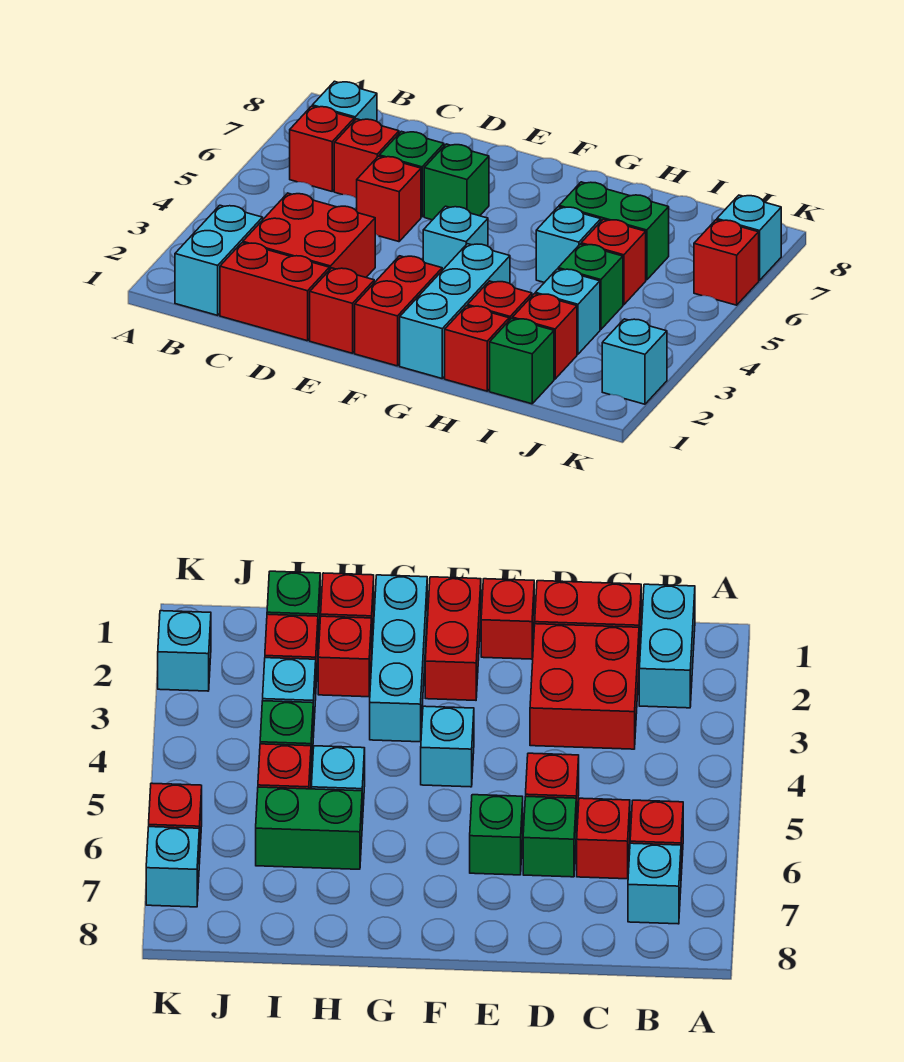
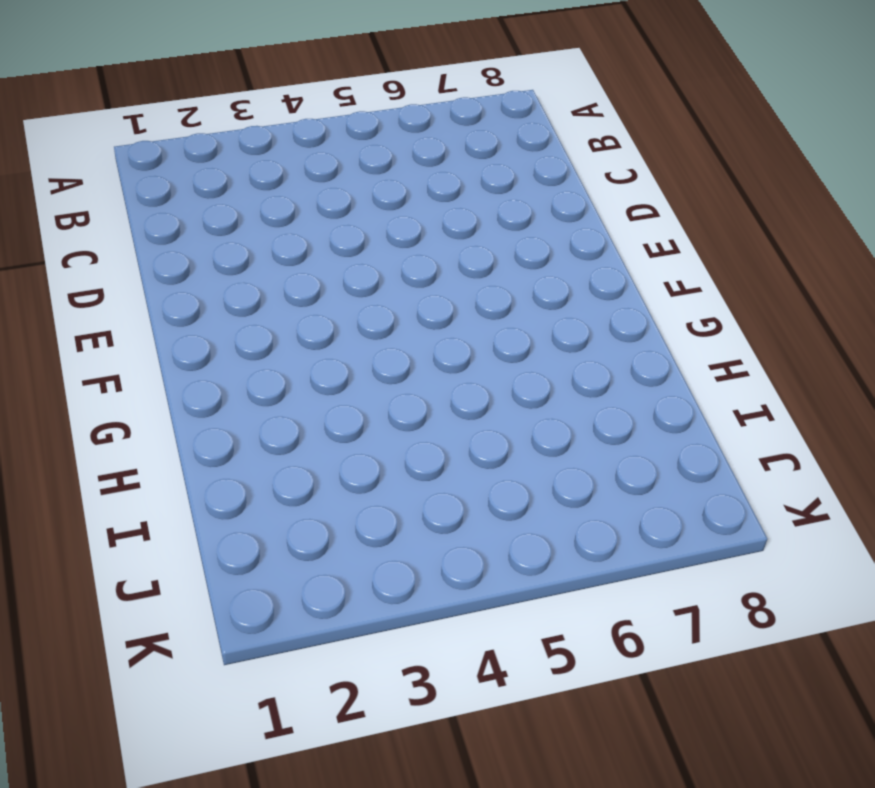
none -> cyan brick B1:B2 level 1
none -> red brick B6 level 1
none -> cyan brick B7 level 1

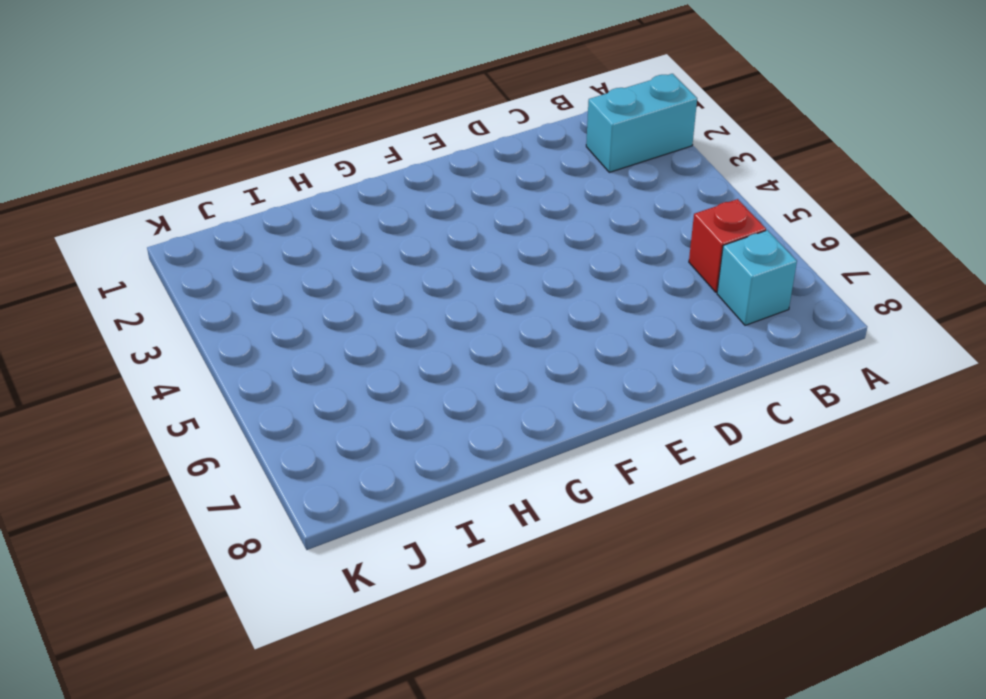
cyan brick A2:B2 level 1 -> cyan brick B1:B2 level 1
none -> red brick C1:D1 level 1
none -> red brick C2:D3 level 1
none -> red brick C6 level 1

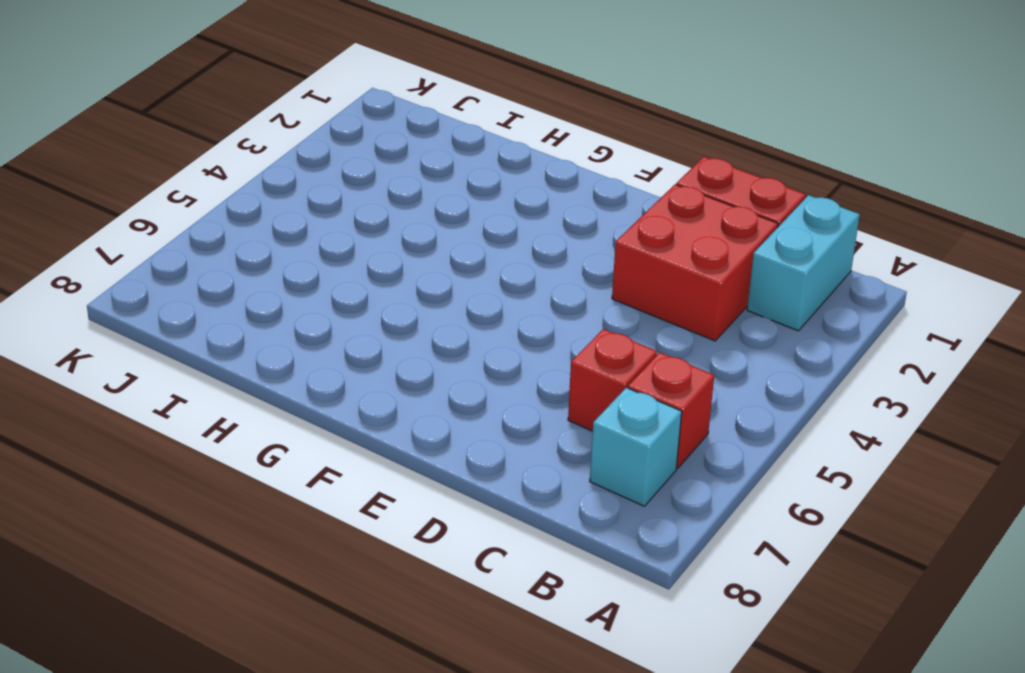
none -> red brick D5 level 1
none -> green brick D6 level 1
none -> red brick E1 level 1

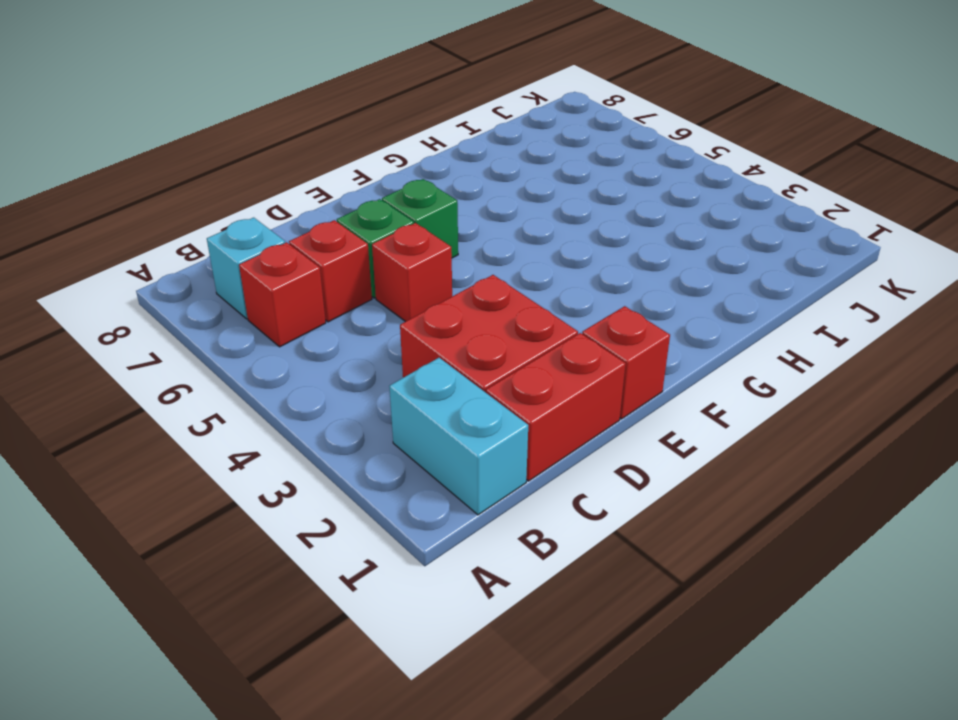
none -> red brick F1:F2 level 1
none -> cyan brick F4 level 1
none -> cyan brick G1:G3 level 1

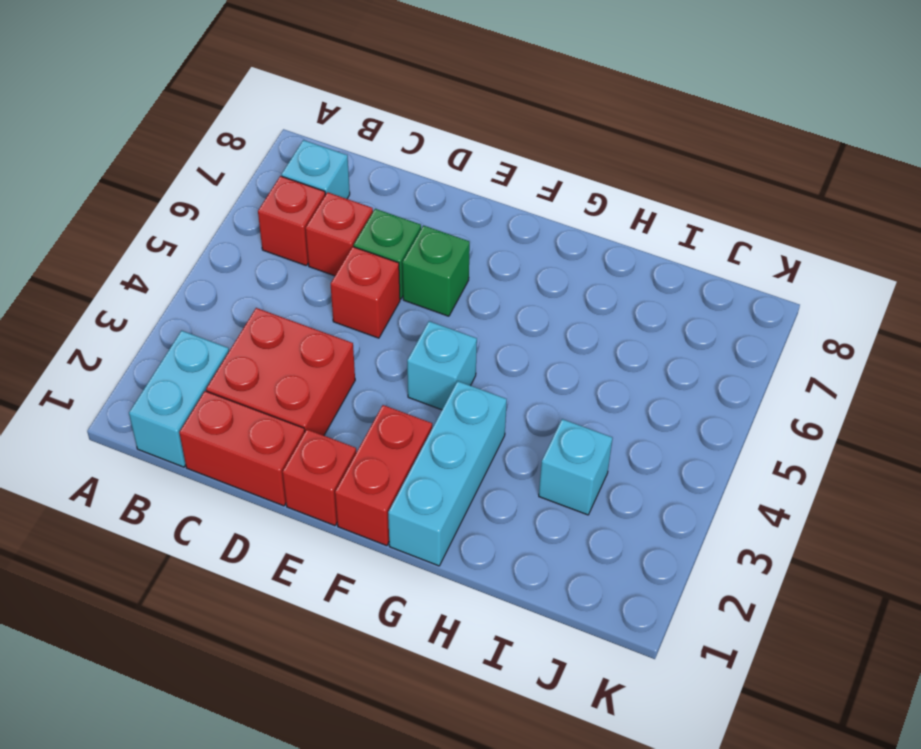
none -> red brick H1 level 1
none -> red brick H2 level 1
none -> cyan brick H5 level 1

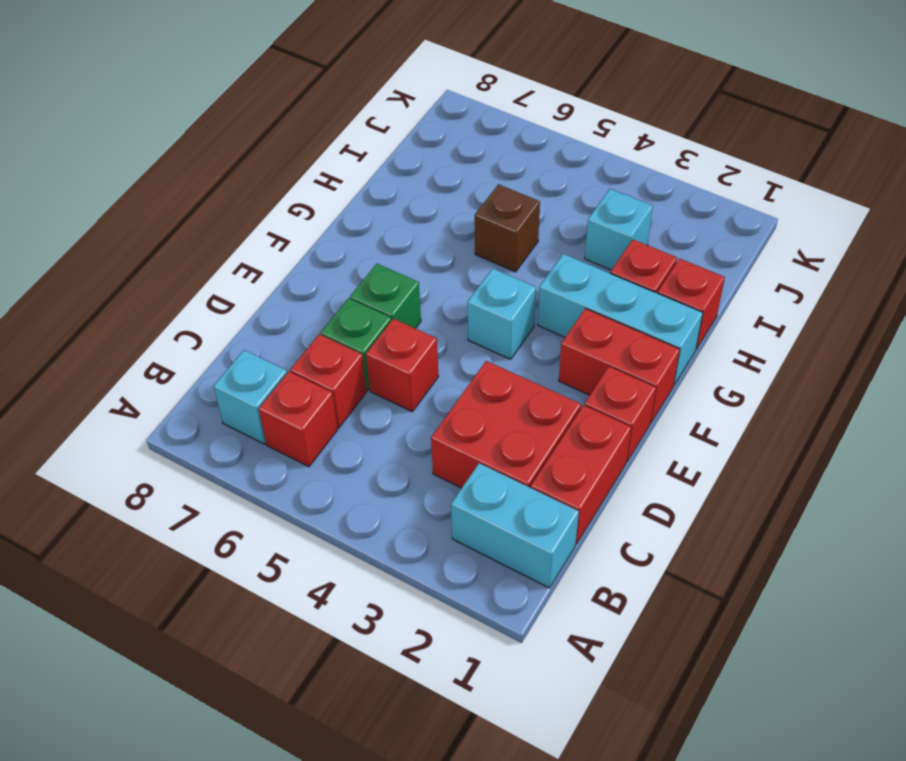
brown brick H5 level 1 -> cyan brick H5 level 1
none -> green brick H6:I6 level 1
none -> green brick I1 level 1
none -> red brick I2 level 1

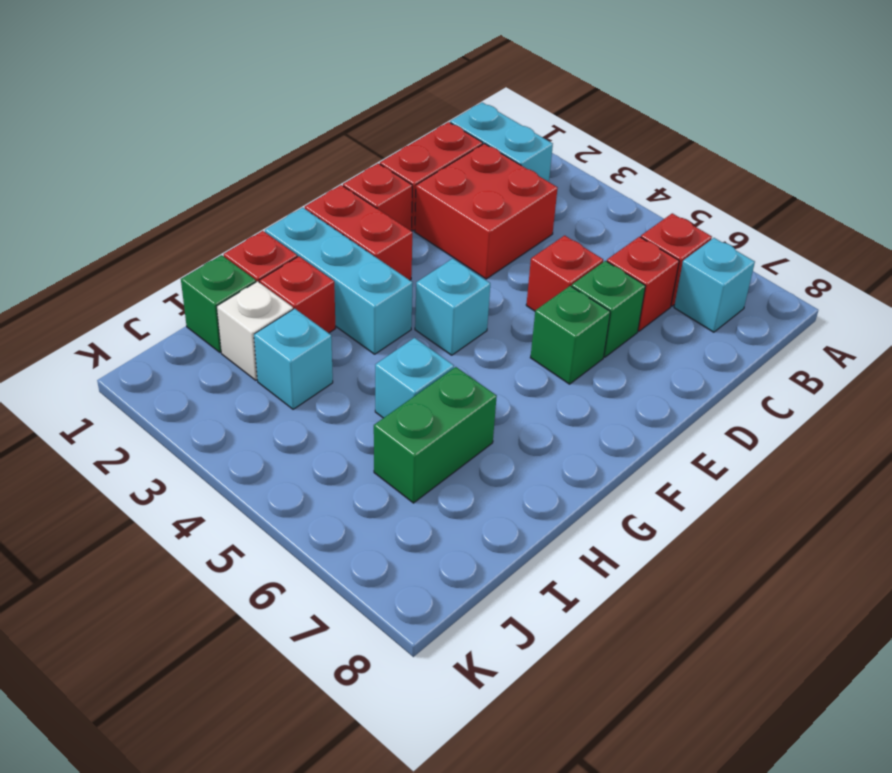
white brick I2 level 1 -> red brick I2 level 1
none -> green brick I4 level 1
none -> red brick I5 level 1
none -> cyan brick K2 level 1

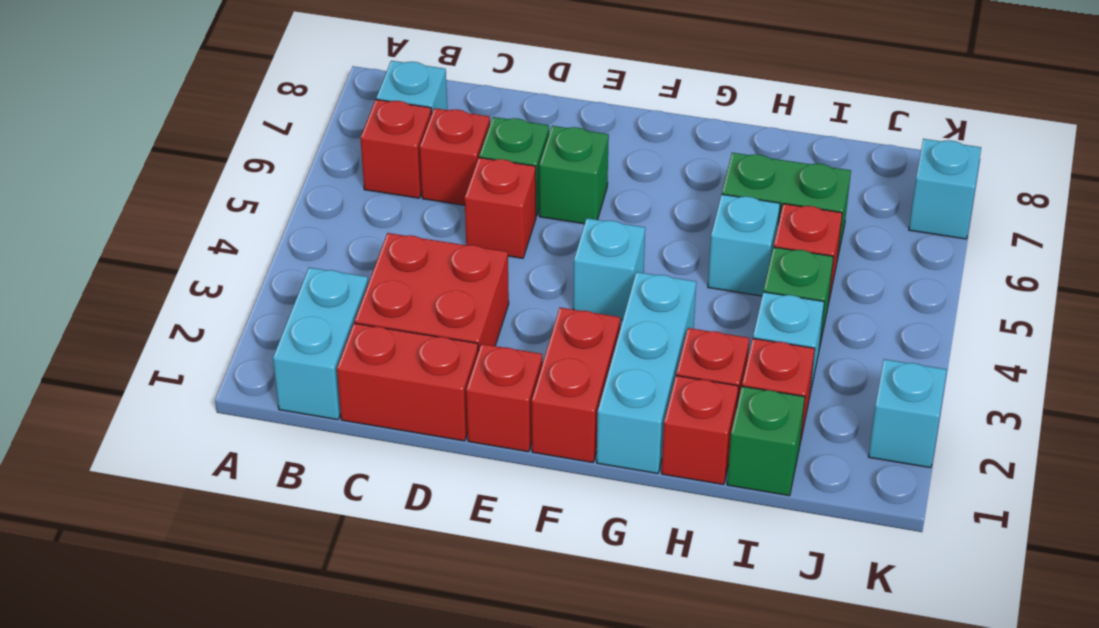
none -> red brick K6 level 1

